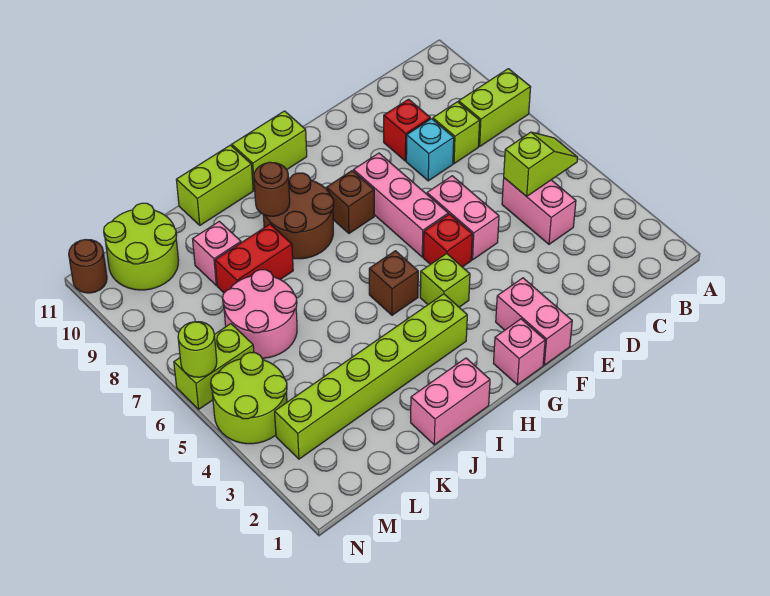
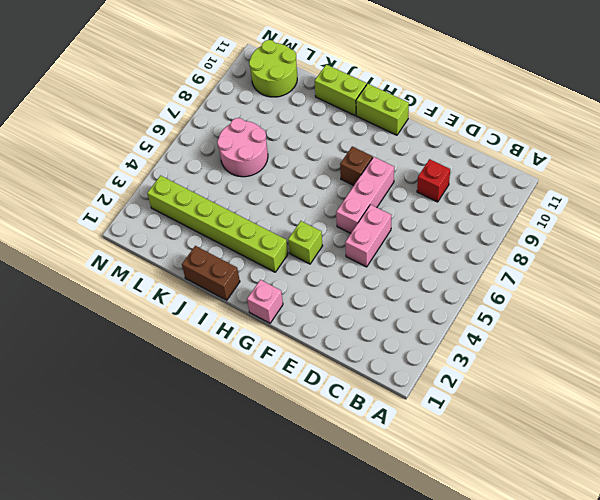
brown brick I1:J1 level 1 -> pink brick I1:J1 level 1
none -> lime brick A8:B8 level 1
none -> pink brick C4:C5 level 1
none -> lime brick C8 level 1

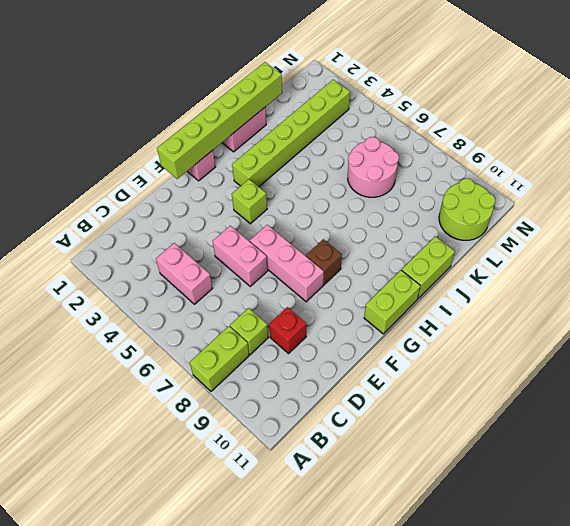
lime brick F1:K1 level 2 -> none
none -> cyan brick D8 level 1
none -> pink brick F1:F2 level 1
none -> red brick F5 level 1

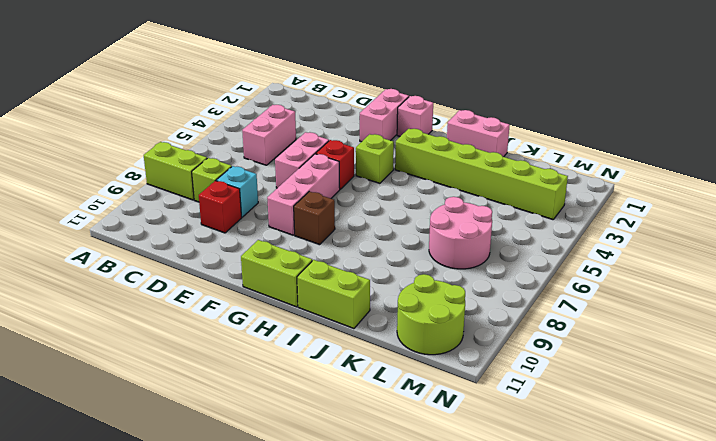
none -> brown brick H5 level 1
none -> brown round brick H8:I9 level 1
none -> red brick J8:K8 level 1

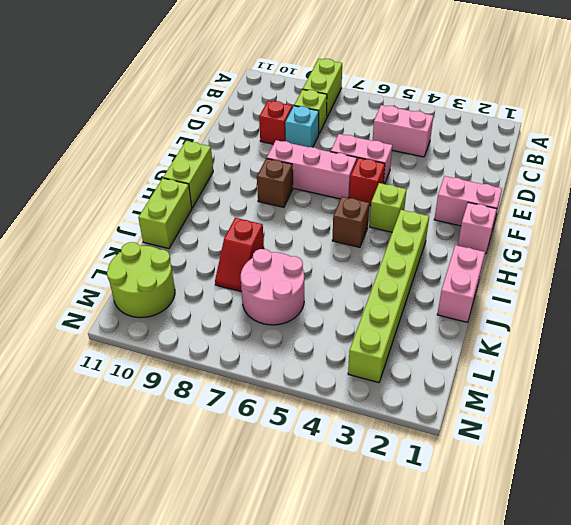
red slope J8:K8 level 1 top J -> red brick J8:K8 level 1
none -> brown round brick H8:I9 level 1
none -> pink brick K9 level 1
none -> lime round brick M4:N5 level 1

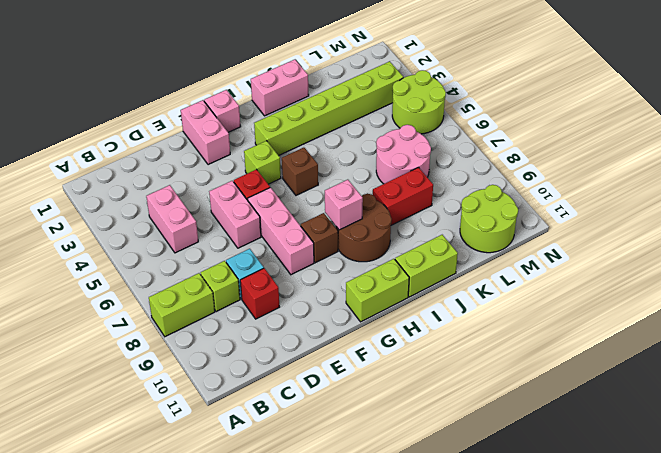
pink brick H8 level 2 -> pink brick K9 level 1
none -> lime brick M6:N6 level 1
none -> brown round brick N11 level 1
none -> lime slope B5:C5 level 2 top C

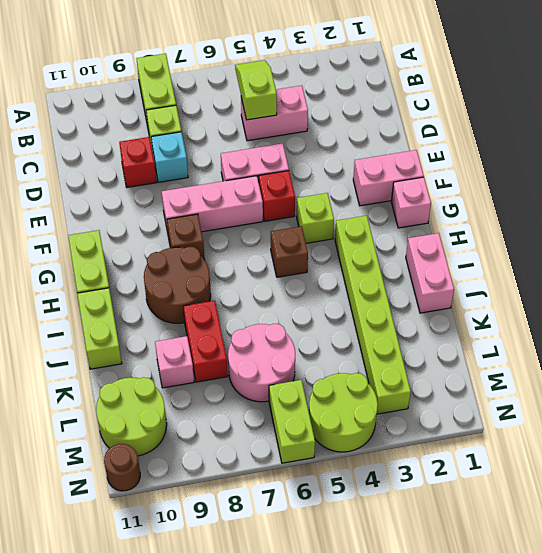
none -> brown round brick I9 level 2
none -> lime round brick N6 level 2

